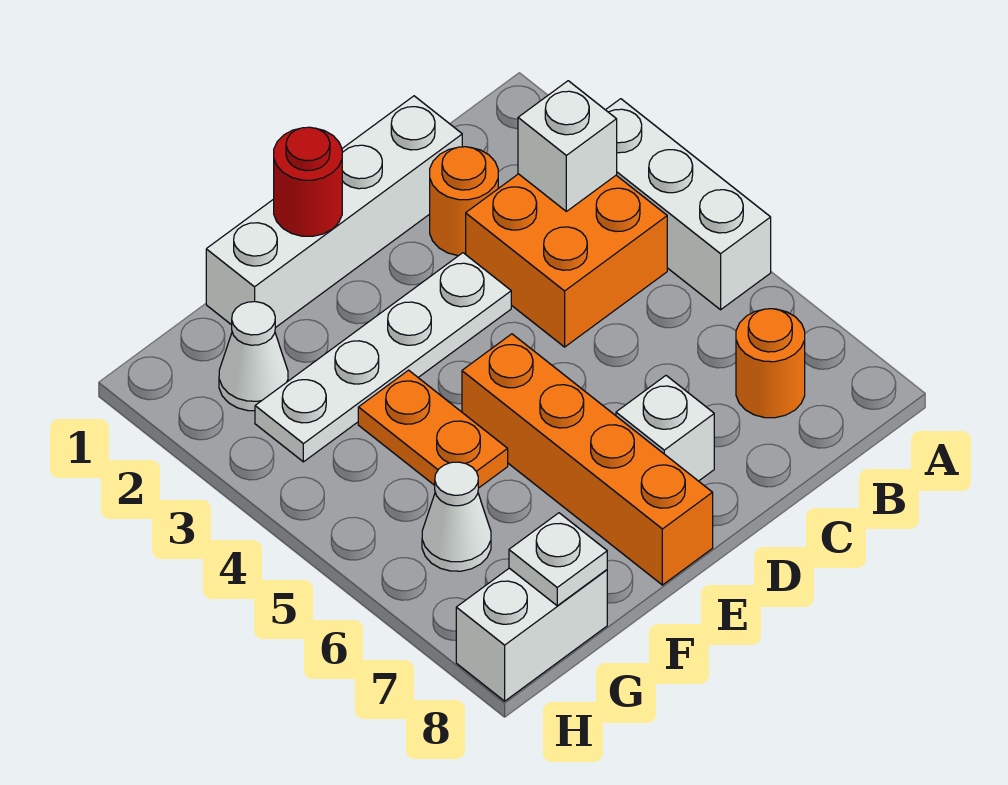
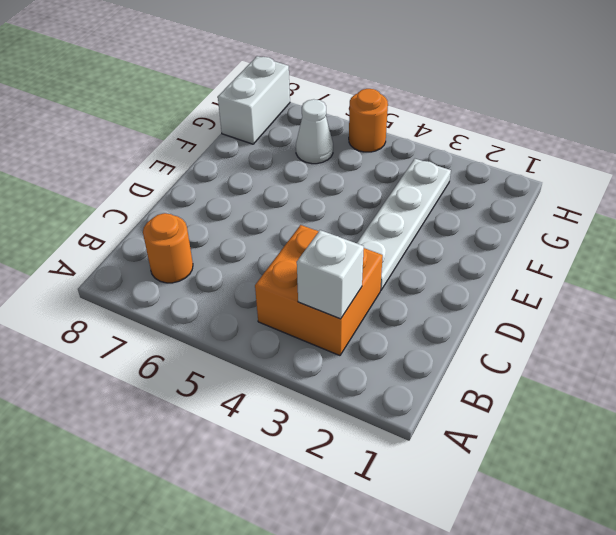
orange round brick H5 level 1 -> orange round brick C2 level 1
none -> white brick A3:A5 level 1
none -> white brick C1:F1 level 1
none -> white brick D7 level 1

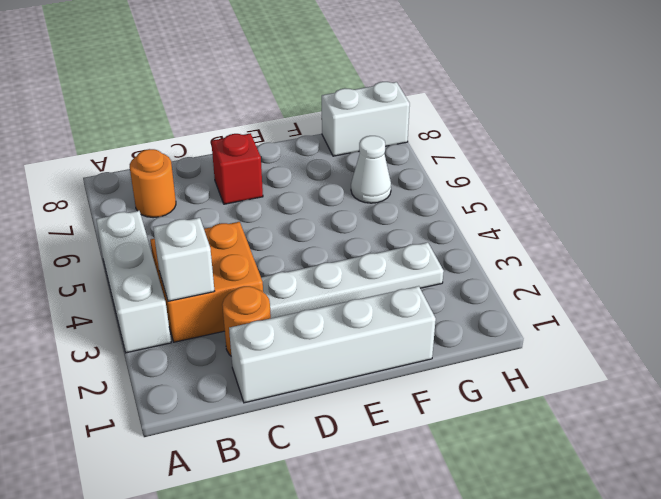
red brick D7 level 1 -> white brick D7 level 1
none -> orange brick E5:E8 level 1
none -> orange plate F4:F5 level 1
none -> white cone G2 level 1

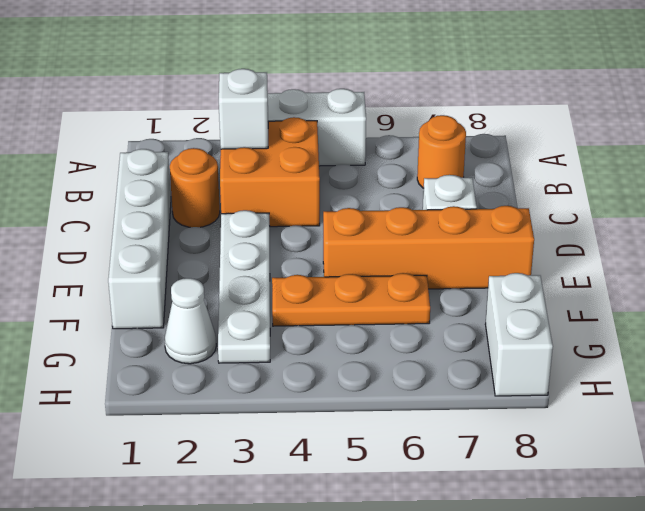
orange plate F4:F6 level 1 -> orange plate F4:F5 level 1
none -> white cone G6 level 1
none -> red round brick E1 level 2
none -> white plate G8 level 2

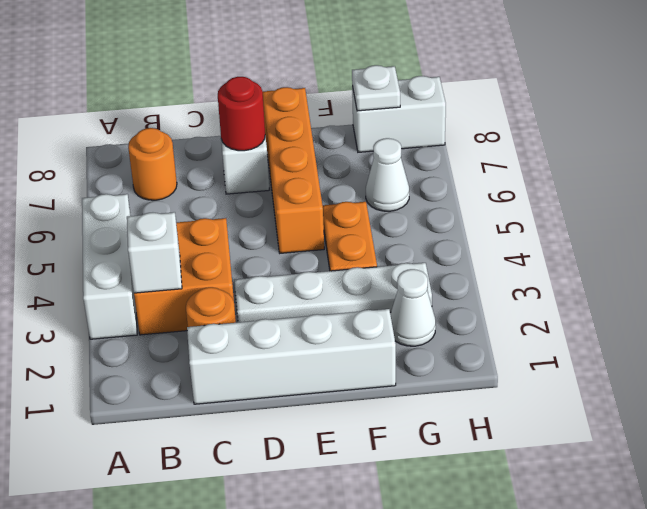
red round brick D7 level 2 -> red round brick E1 level 2

